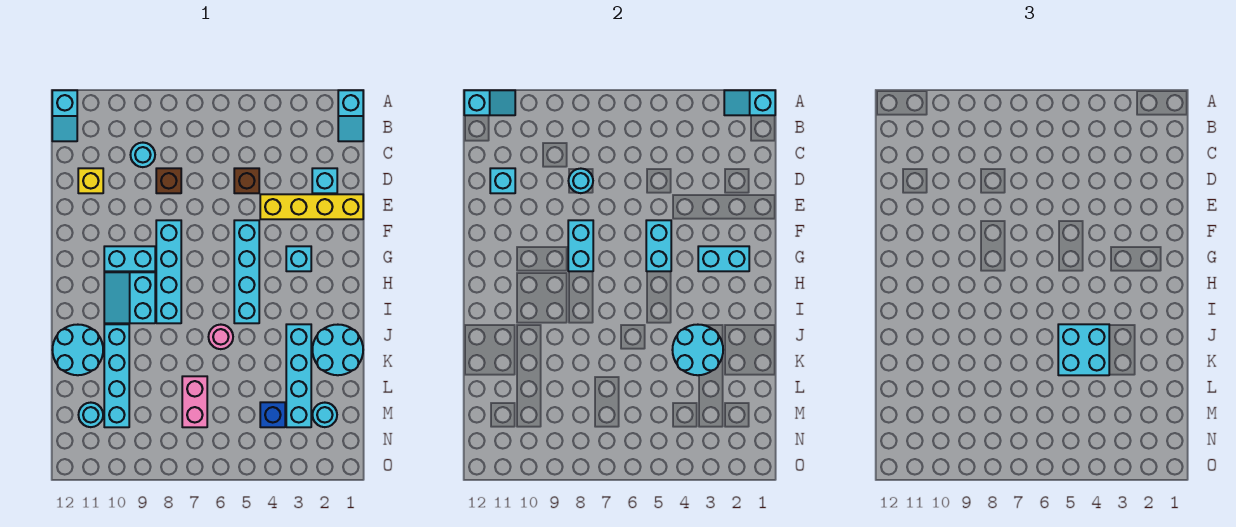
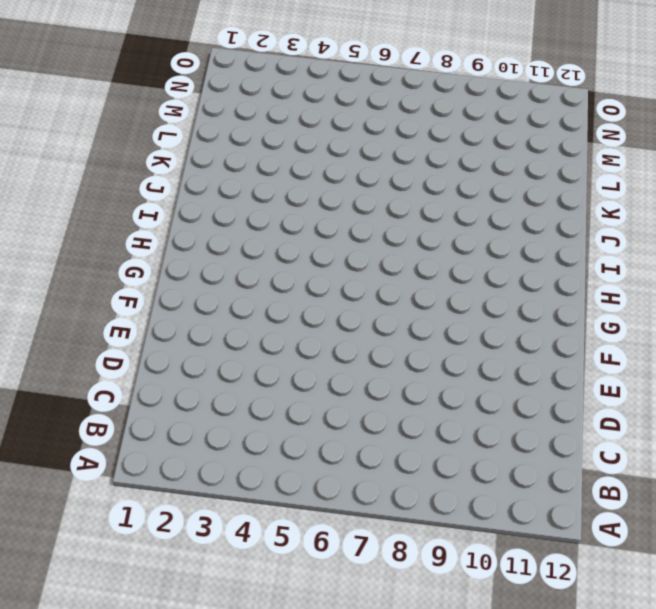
none -> cyan slope A1:B1 level 1 top A
none -> cyan slope A12:B12 level 1 top A
none -> cyan round brick C9 level 1
none -> cyan brick D2 level 1

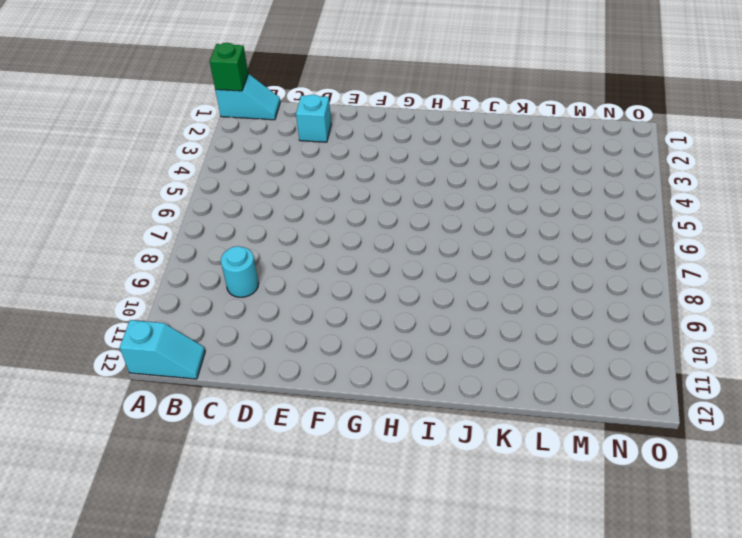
green brick A1 level 2 -> cyan slope A1:A2 level 2 top 1
none -> brown brick D5 level 1
none -> brown brick D8 level 1
none -> yellow brick D11 level 1
none -> yellow brick E1:E4 level 1

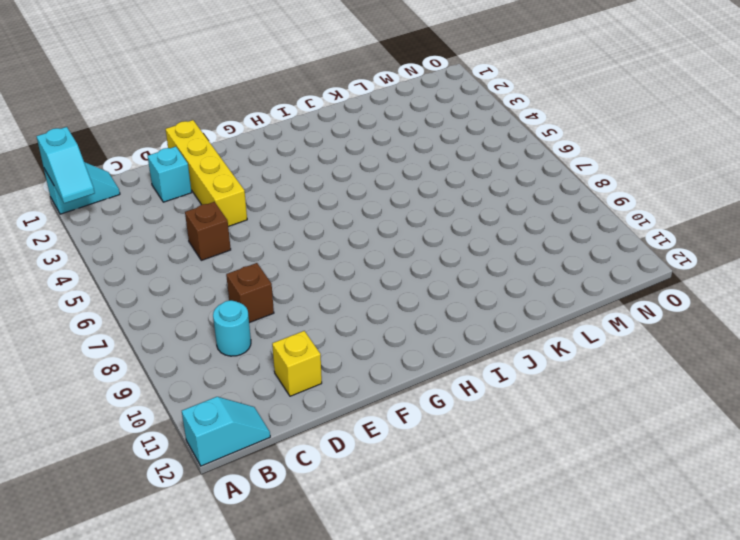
none -> cyan brick F5:I5 level 1
none -> cyan brick F8:I8 level 1
none -> cyan brick G3 level 1
none -> cyan brick G9:G10 level 1

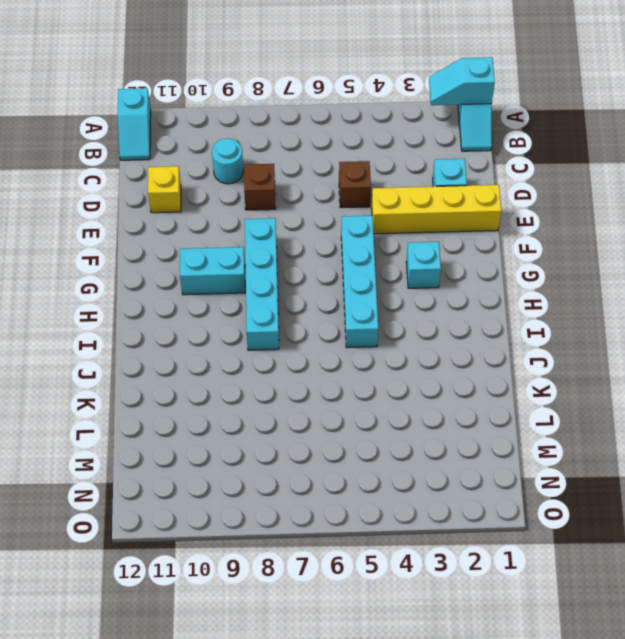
none -> cyan slope H9:I10 level 1 top 9
none -> cyan round brick J1:K2 level 1
none -> cyan brick J3:M3 level 1
none -> pink round brick J6 level 1

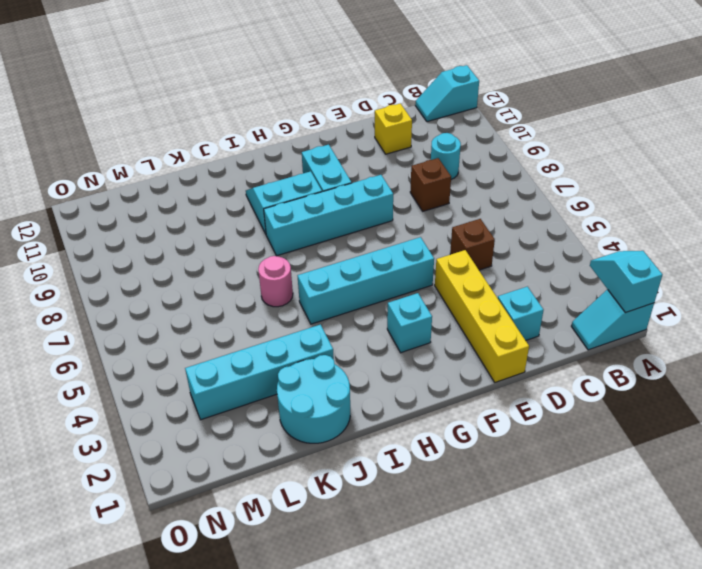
none -> cyan brick J10:M10 level 1
none -> cyan round brick J11:K12 level 1
none -> pink brick L7:M7 level 1
none -> cyan round brick M2 level 1

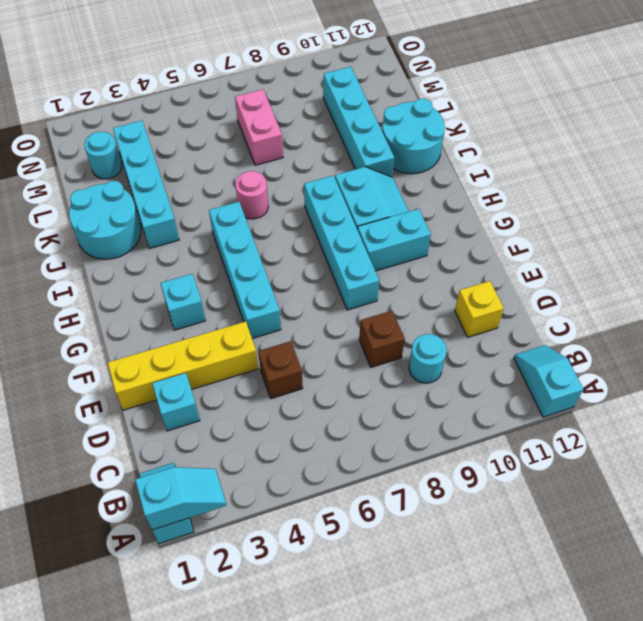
none -> blue brick M4 level 1
none -> cyan round brick M11 level 1
none -> cyan slope A11:A12 level 2 top 12
none -> cyan round brick D8 level 2

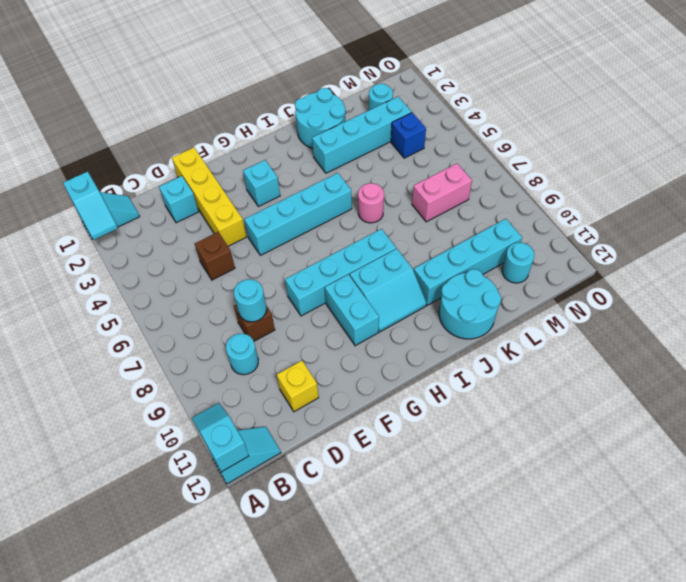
none -> cyan brick D11 level 2
none -> cyan brick F5:G5 level 2
none -> cyan brick F8:G8 level 2
none -> cyan brick G2:G3 level 2

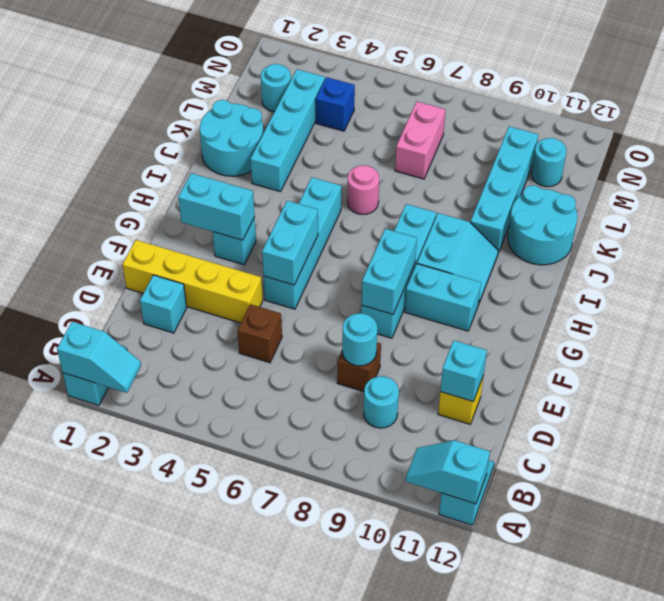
none -> cyan round brick J3:K4 level 2
none -> cyan brick J4:K5 level 3

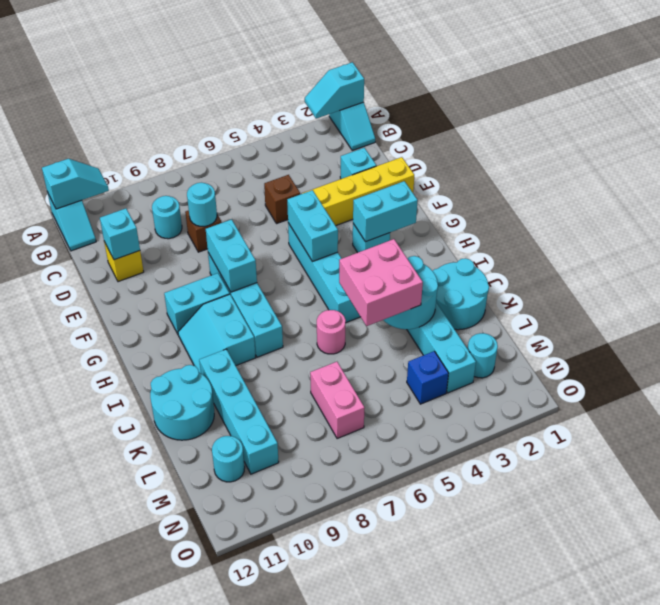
pink brick J4:K5 level 3 -> cyan brick J4:K5 level 3

